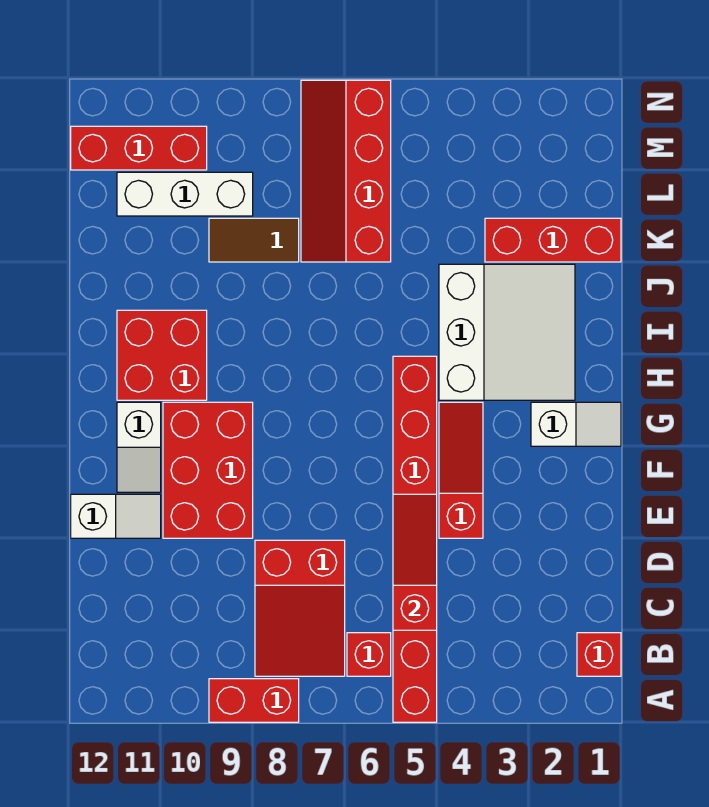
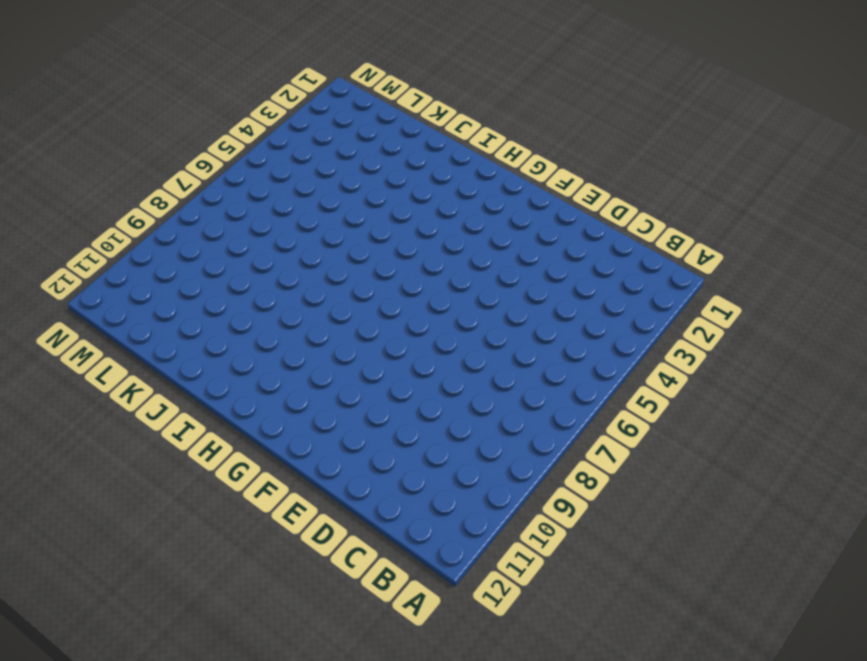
none -> red brick A5:H5 level 1
none -> red brick A8:A9 level 1
none -> red brick B1 level 1

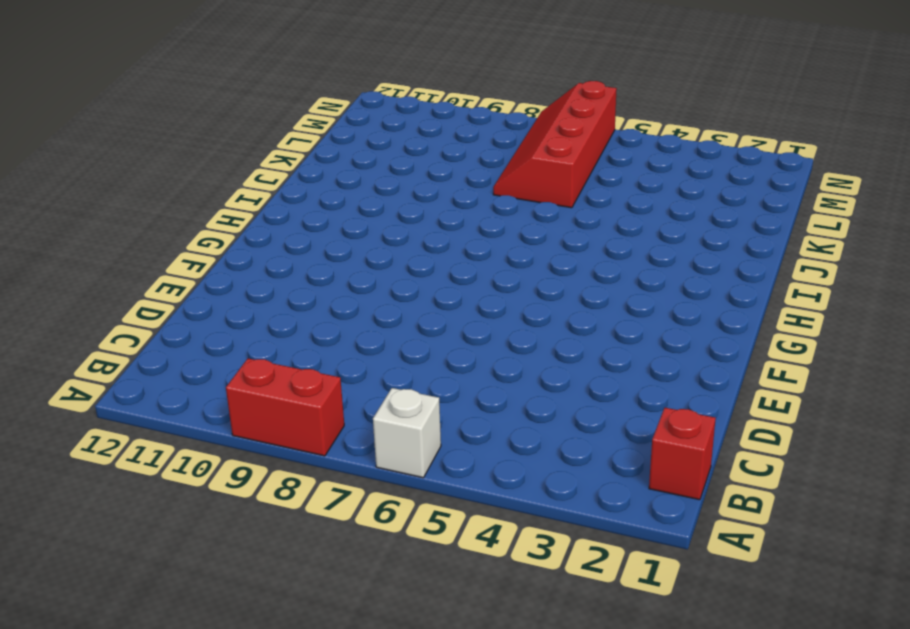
white brick A6 level 1 -> none
none -> red brick A5:H5 level 1
none -> red brick B6 level 1
none -> red slope B7:D8 level 1 top D

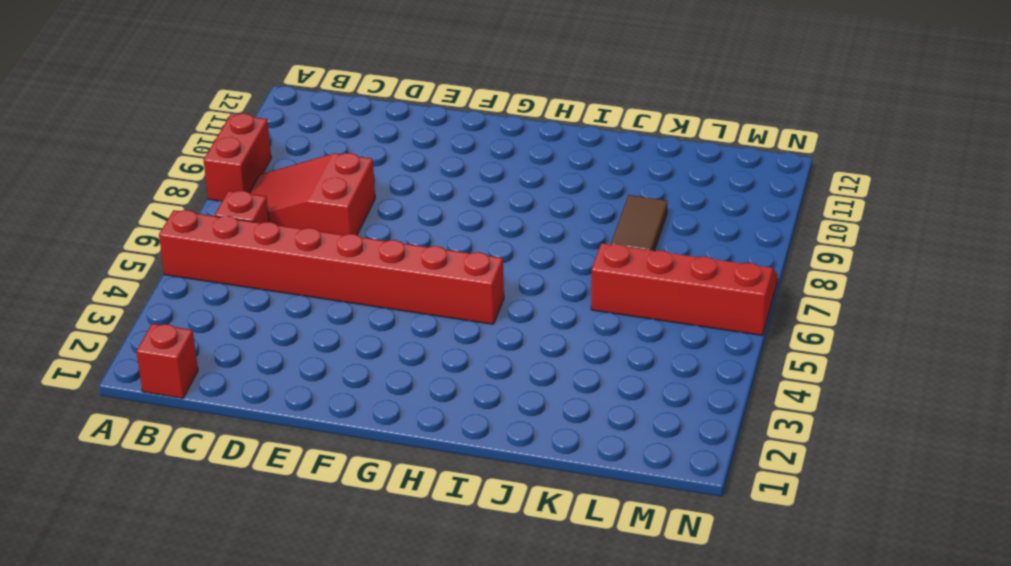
none -> red slope E4:G4 level 1 top E
none -> red brick E9:G10 level 1
none -> white slope E11:E12 level 1 top 12

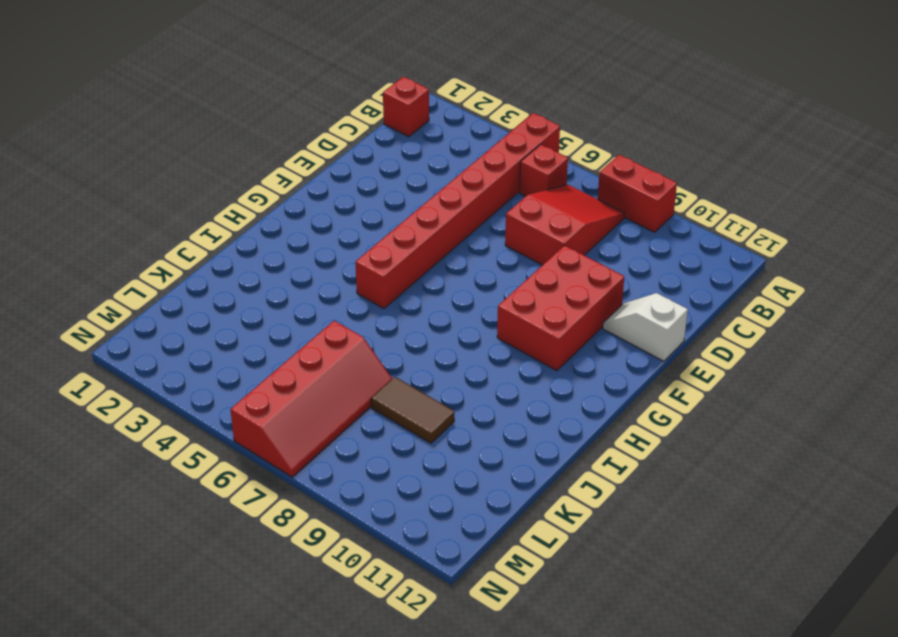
none -> red slope E4:G4 level 1 top E
none -> white slope F11:G11 level 1 top G
none -> white slope G1:G2 level 1 top 2

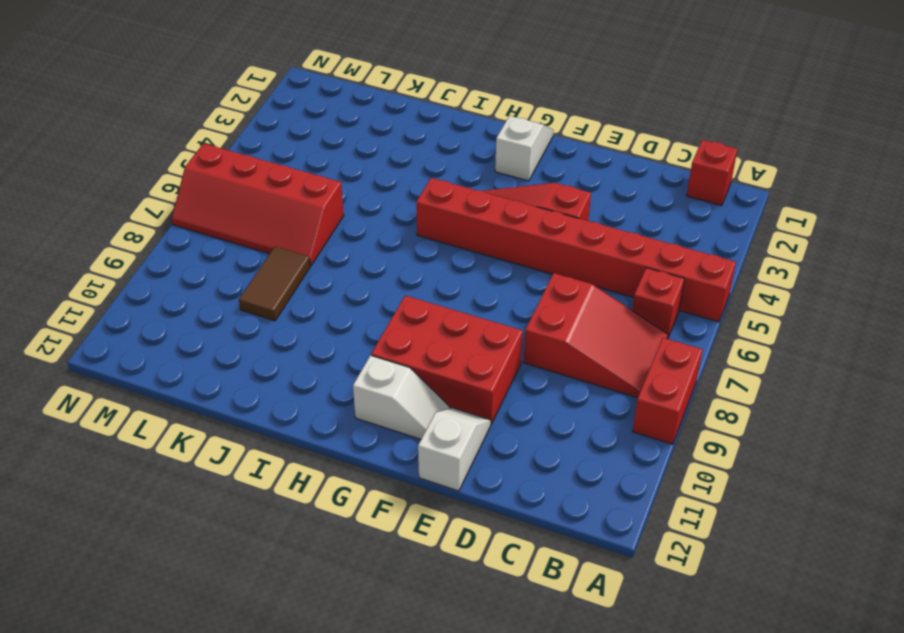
none -> white slope H2:J4 level 1 top 4
none -> red brick H10:I11 level 1
none -> red brick K1:K3 level 1

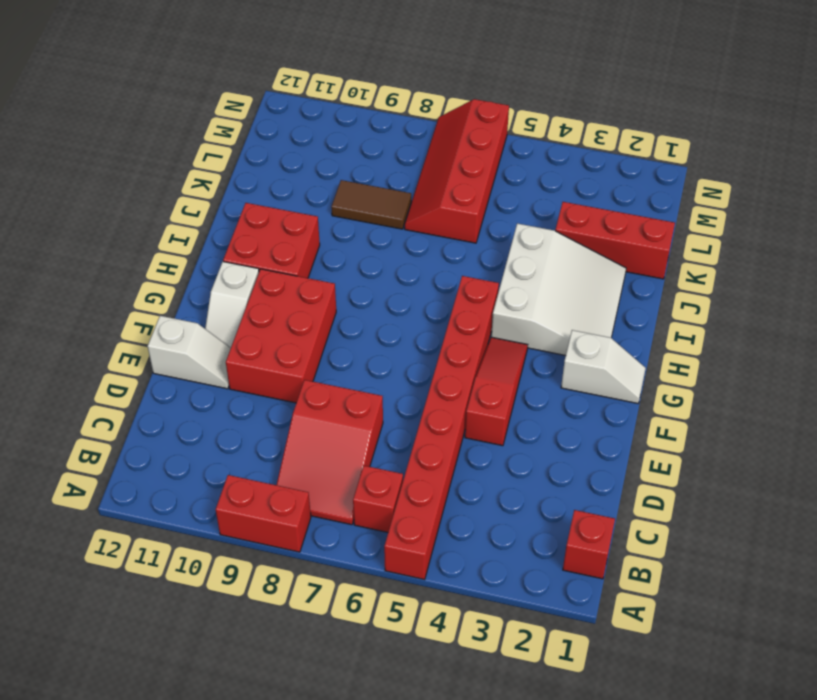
none -> white brick L9:L11 level 1
none -> red brick M10:M12 level 1
none -> red slope C5:E5 level 2 top C

